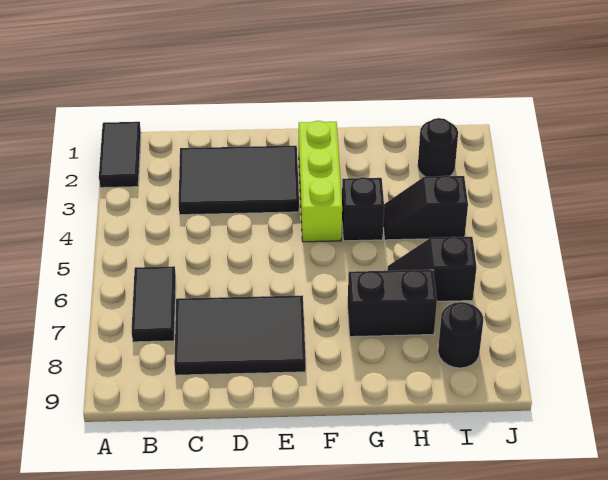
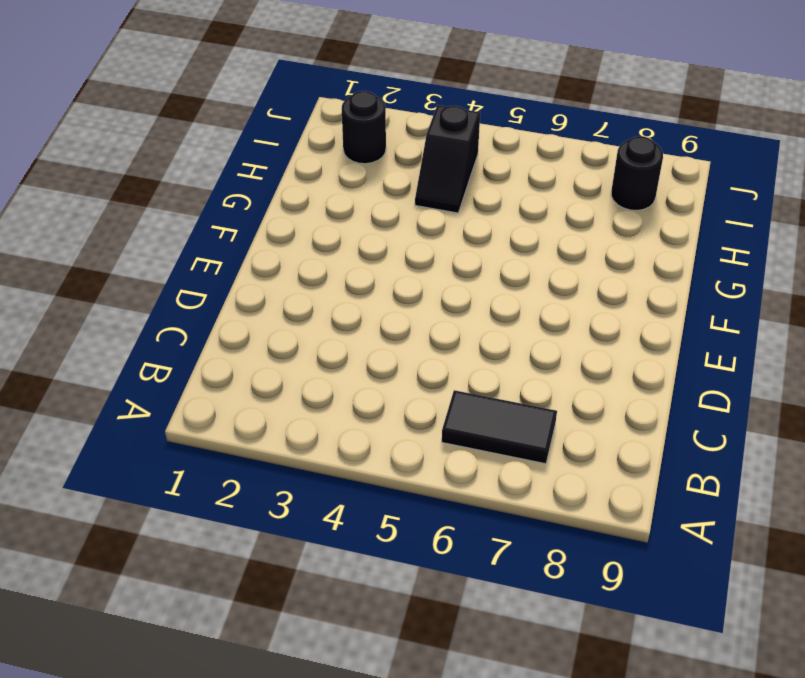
none -> black tile A1:A2 level 1
none -> black tile C2:E3 level 1

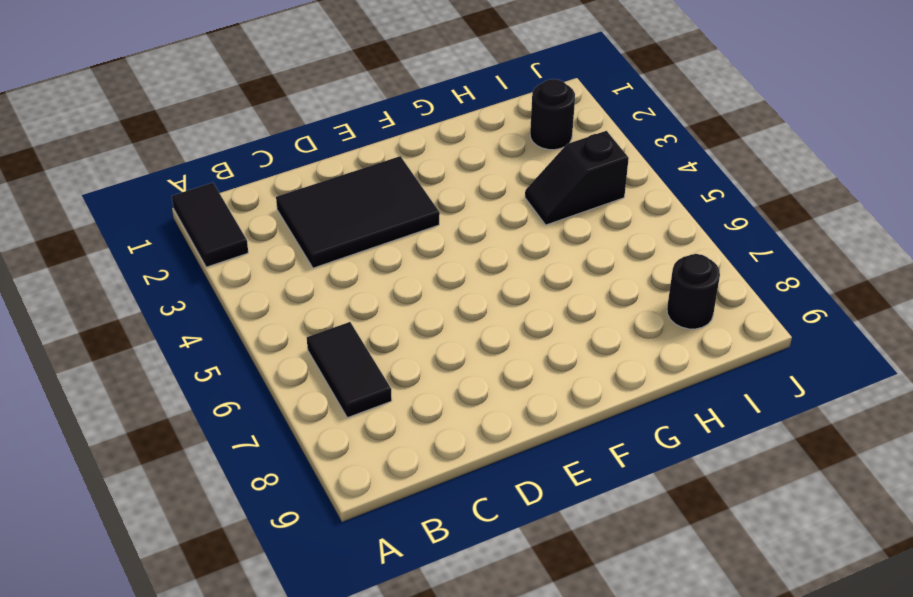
none -> black tile C7:E8 level 1
none -> lime brick F2:F4 level 1

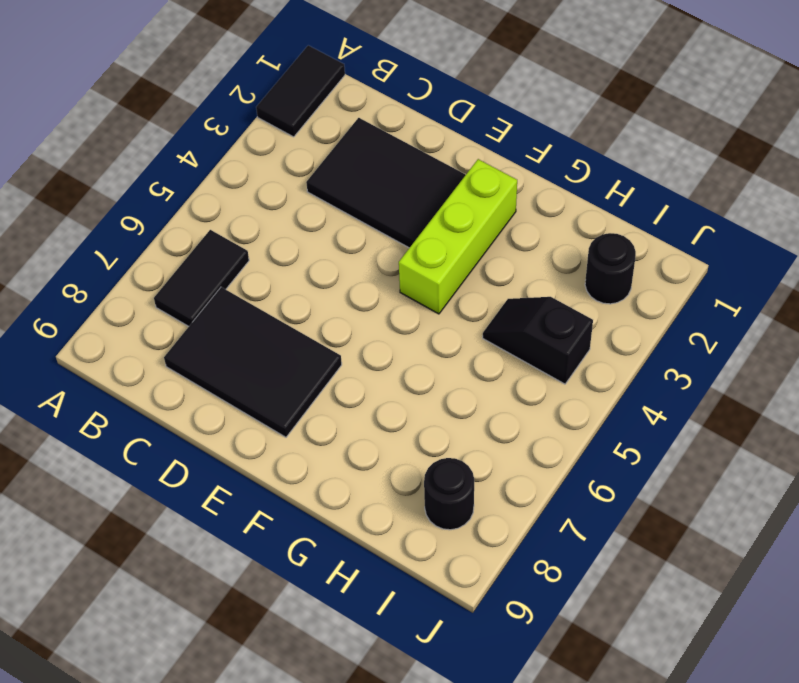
none -> black brick G4 level 1
none -> black brick G7:H7 level 1

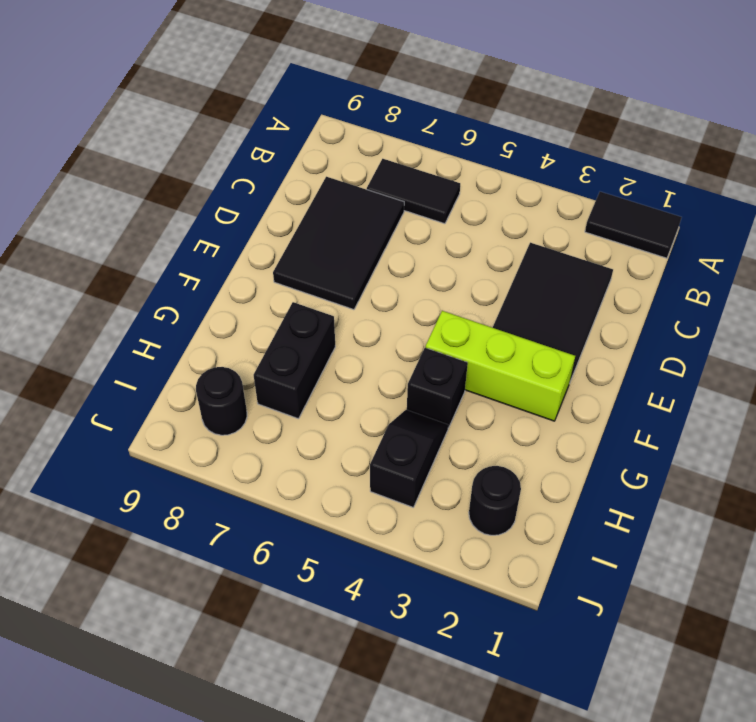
none -> black slope H6:I6 level 1 top I

